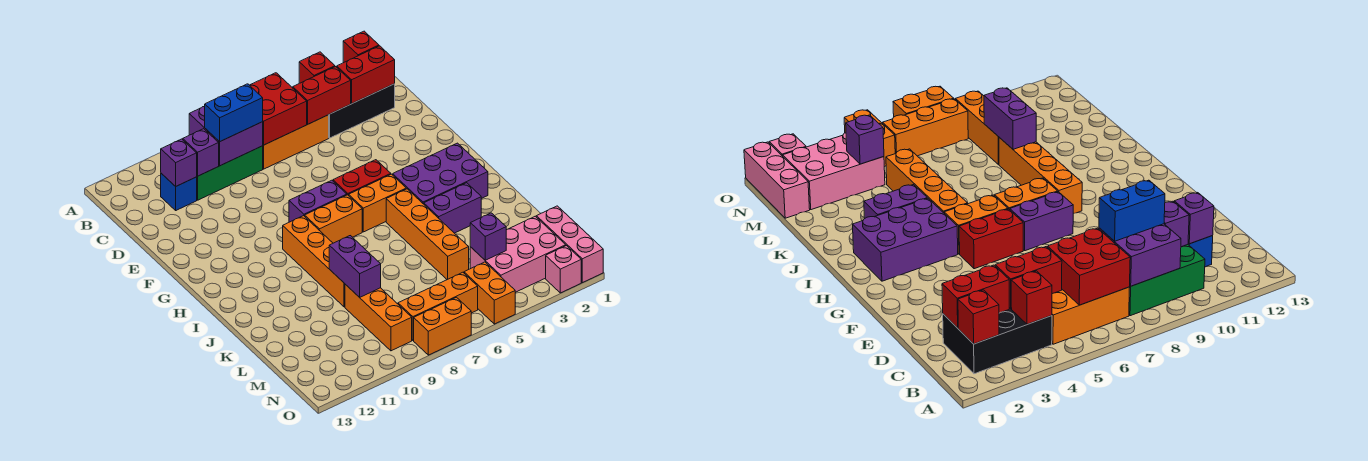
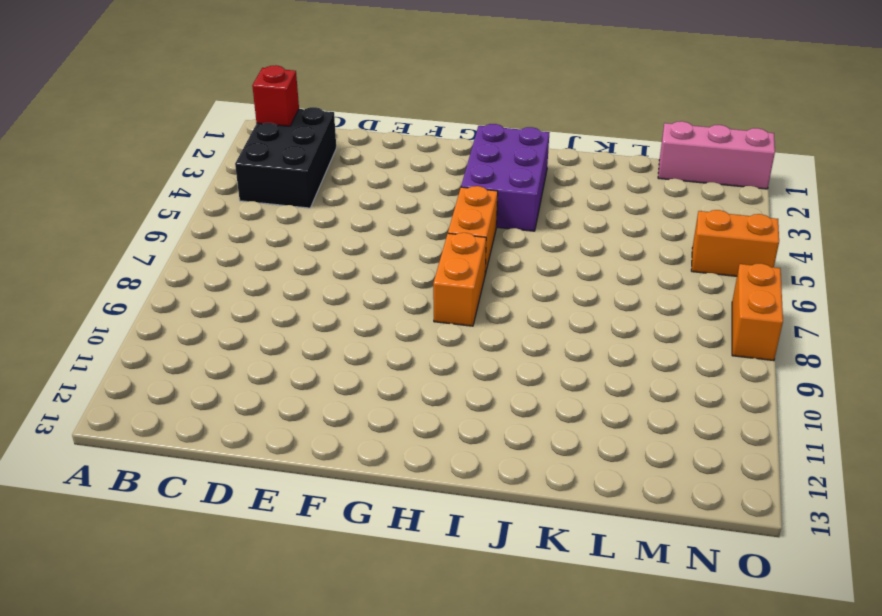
none -> orange brick B5:C7 level 1
none -> green brick B8:C10 level 1
none -> blue brick C11 level 1
none -> red brick G5:G6 level 1

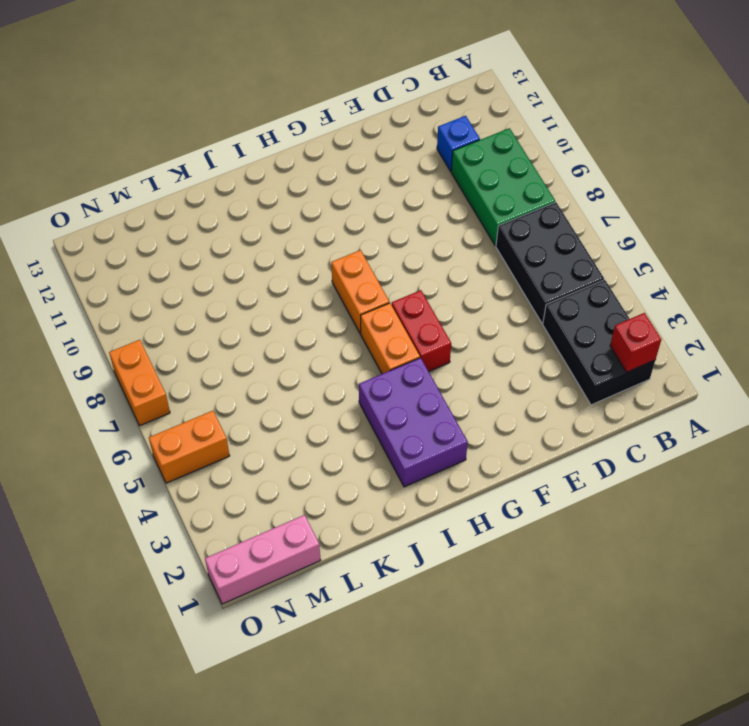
black brick B5:C7 level 1 -> orange brick B5:C7 level 1
none -> purple brick G7:G8 level 1
none -> orange brick H9:K9 level 1
none -> orange brick I5:L5 level 1
none -> purple brick J3:J4 level 1

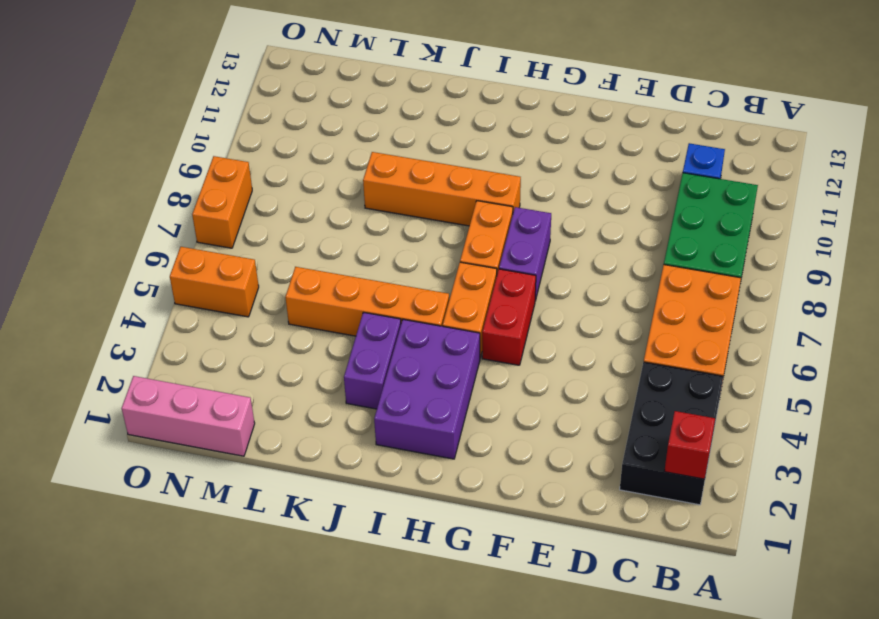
none -> orange brick L9:N9 level 1
none -> pink brick M2:N4 level 1
none -> orange brick N6:N8 level 1
none -> pink brick O2 level 1

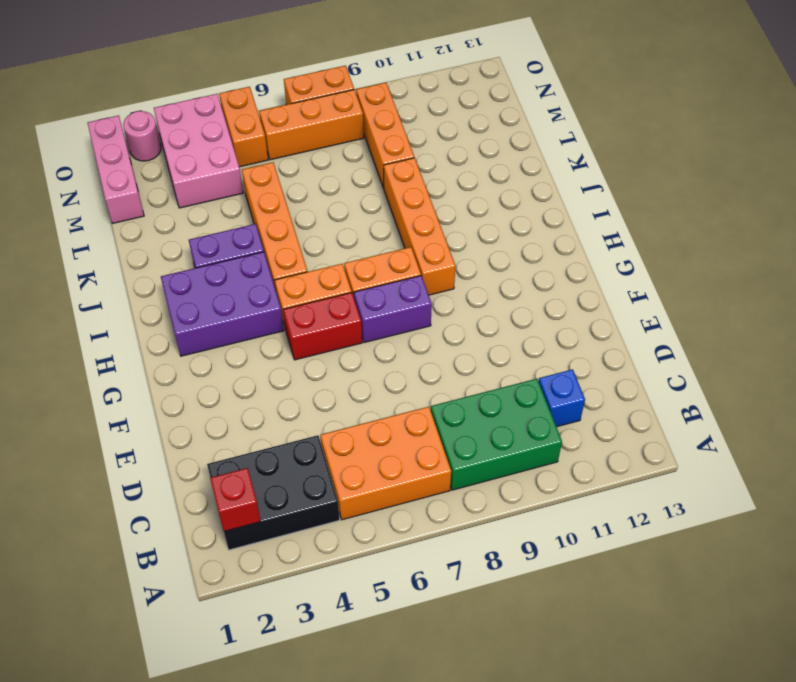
pink brick M3:O4 level 1 -> pink brick M2:N4 level 1
pink round brick O2 level 1 -> pink brick O2 level 1
none -> red brick B4 level 2
none -> red brick B6:C7 level 2
none -> purple brick B8:C9 level 2
none -> red brick C2:C3 level 2

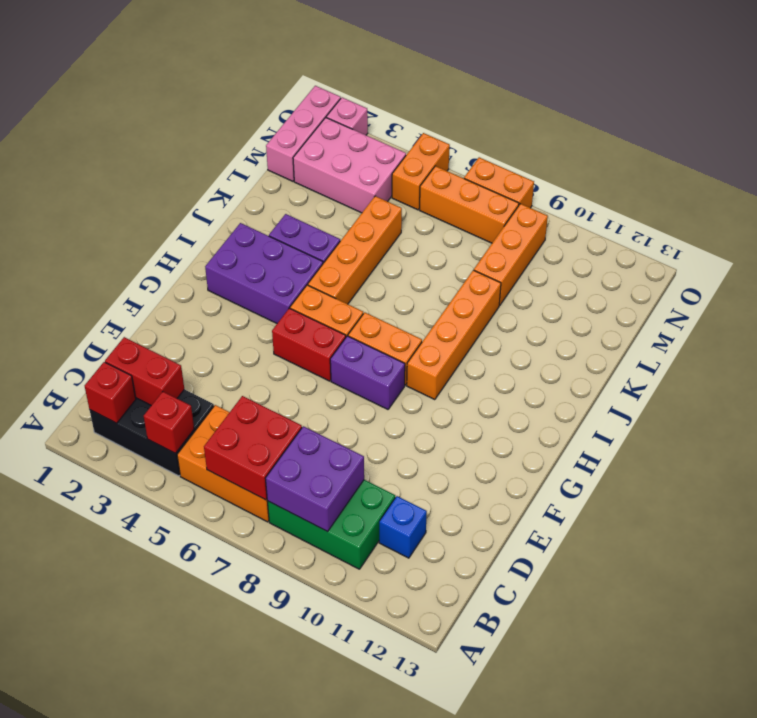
none -> red brick C4:C5 level 2
none -> purple brick C10 level 2
none -> purple brick C11 level 2
none -> purple brick K9:L9 level 2

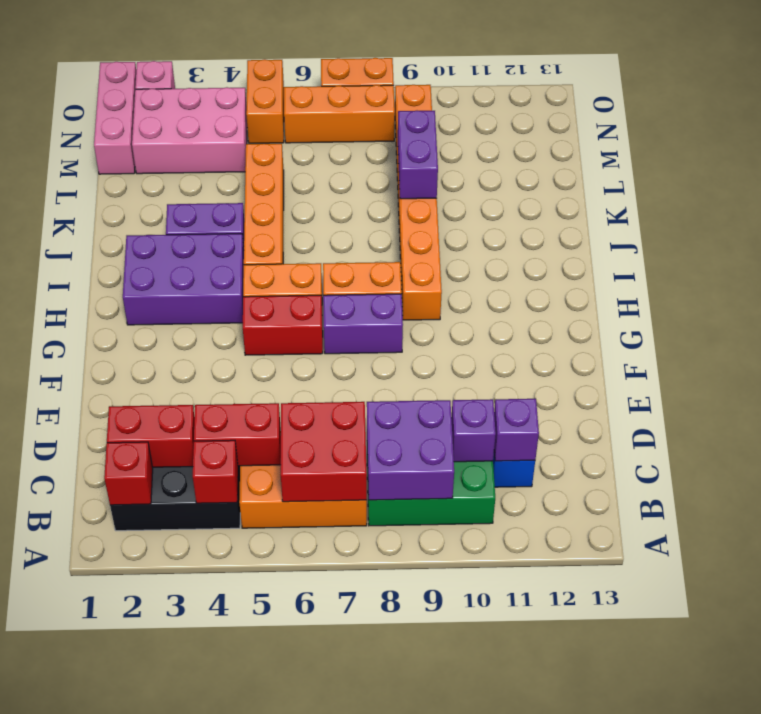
none -> purple brick M4 level 2
none -> blue brick C8:C9 level 3

